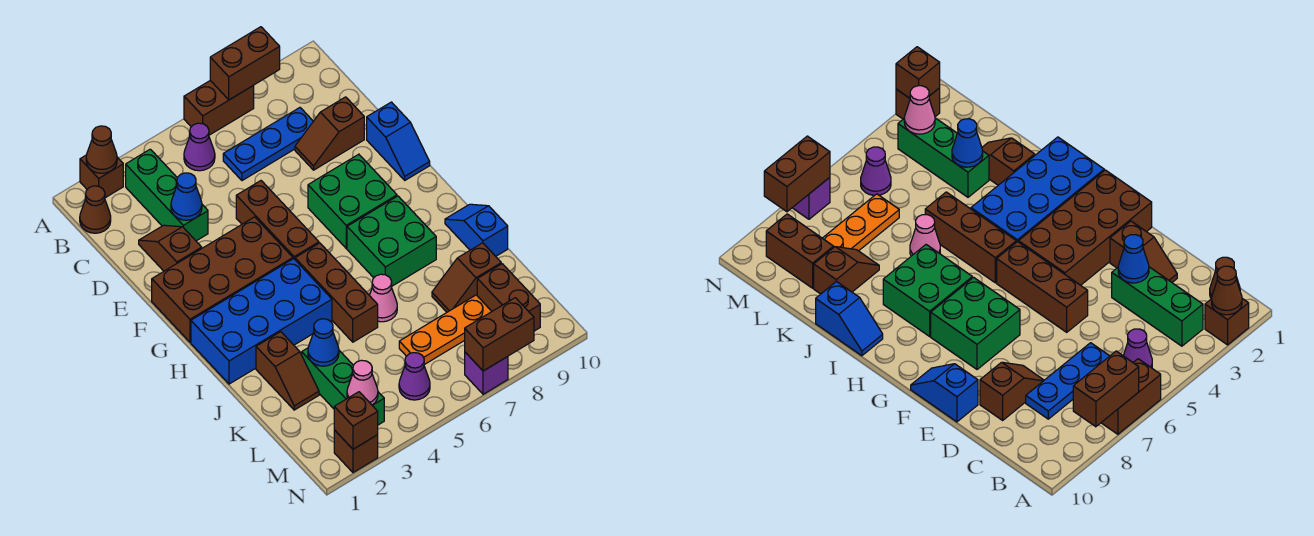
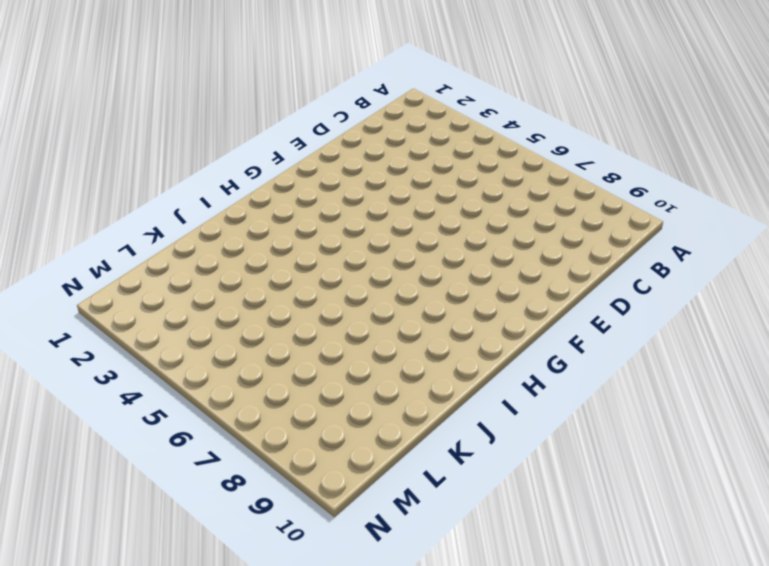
none -> brown brick A2 level 1
none -> brown brick A6:A7 level 1
none -> brown cone B1 level 1
none -> green brick B3:D3 level 1

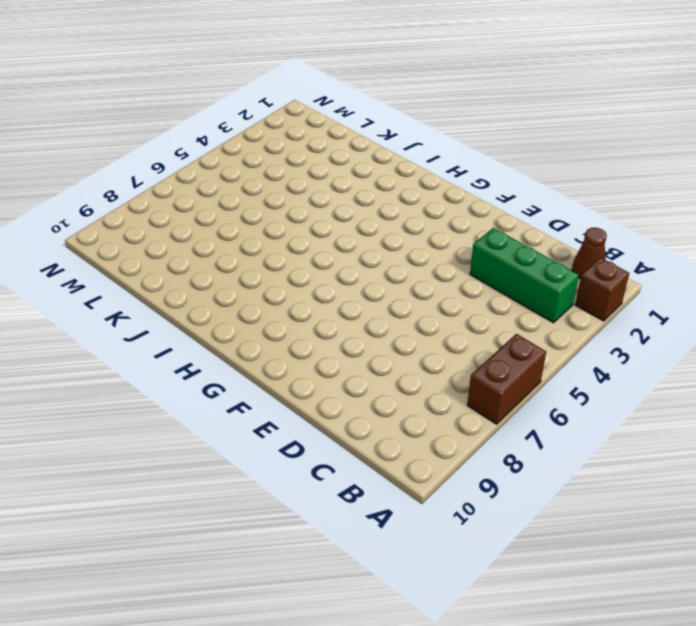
none -> purple cone B5 level 1
none -> blue plate C6:C8 level 1
none -> brown slope D2:E2 level 1 top E
none -> brown slope D8:D9 level 1 top 9

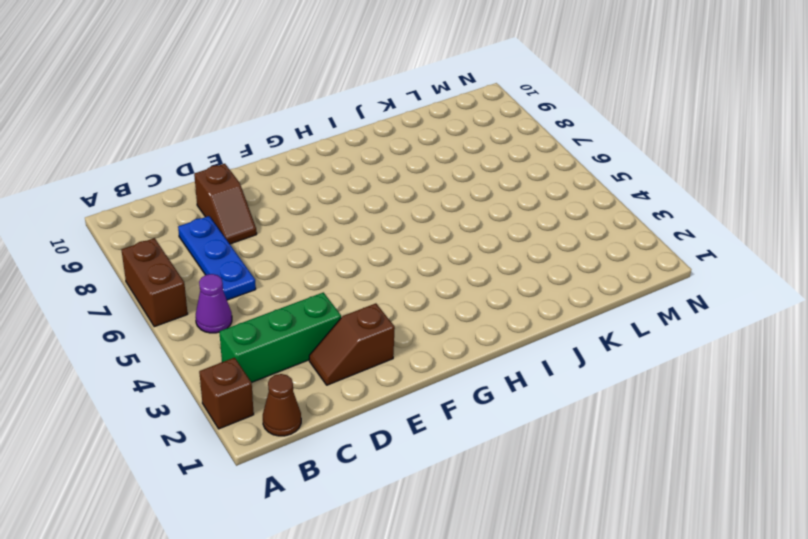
none -> brown brick E5:G5 level 1
none -> blue slope E10:F10 level 1 top E
none -> brown brick F1:G4 level 1
none -> green brick F7:G8 level 1

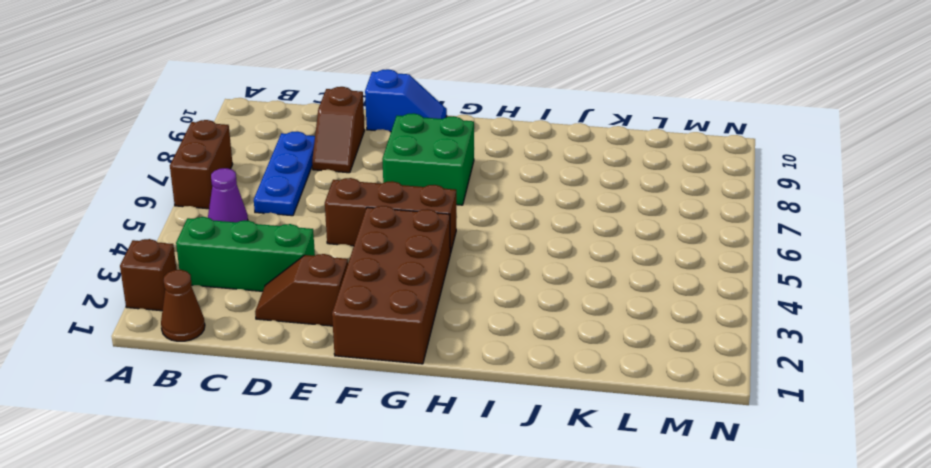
none -> blue brick H1:I4 level 1
none -> brown brick H5:J5 level 1
none -> green brick H7:I8 level 1
none -> blue slope I10:J10 level 1 top J

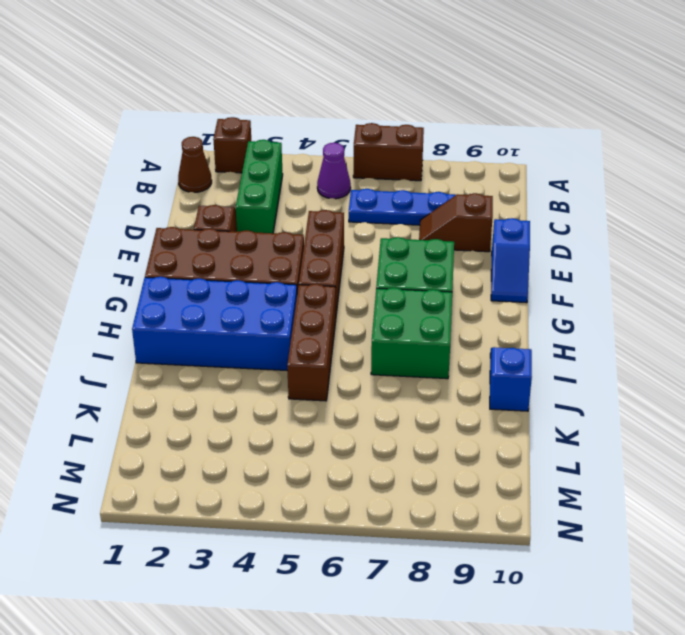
none -> brown slope J2:K2 level 1 top J
none -> pink cone J6 level 1
none -> green brick K3:M3 level 1
none -> brown slope K8:K9 level 1 top 9

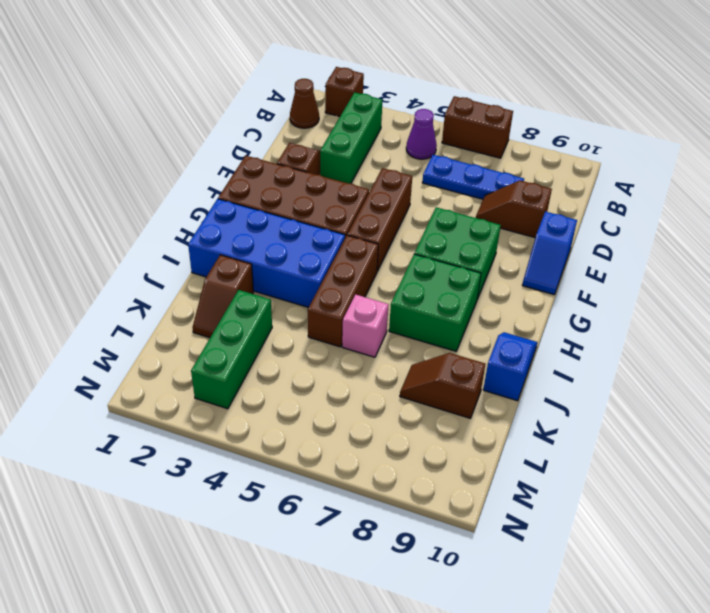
pink brick J6 level 1 -> pink cone J6 level 1
none -> orange plate L6:L8 level 1
none -> brown brick L9:M9 level 1
none -> purple cone M5 level 1
none -> brown brick N2 level 1

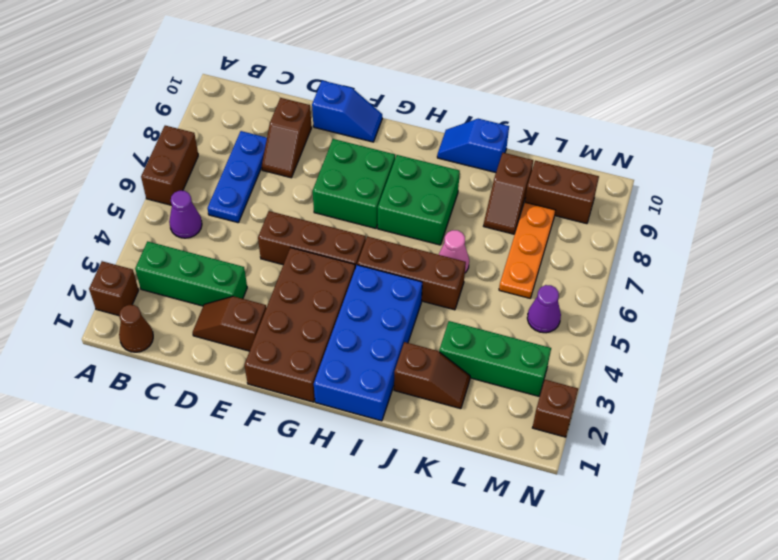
none -> purple brick N7 level 1
none -> brown cone A2 level 2
none -> brown brick A7:A8 level 2
none -> blue cone D3 level 2

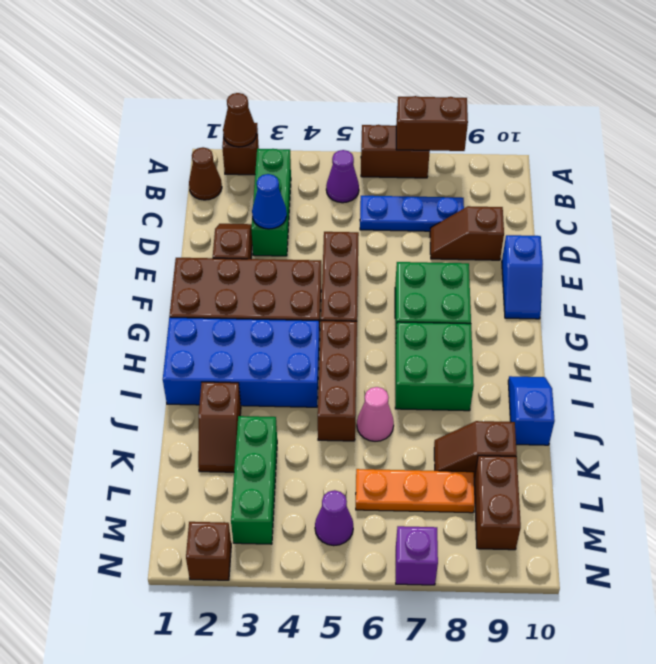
none -> blue cone K3 level 2
none -> pink cone M3 level 2
none -> brown brick N2 level 2
none -> brown brick N7:N8 level 2

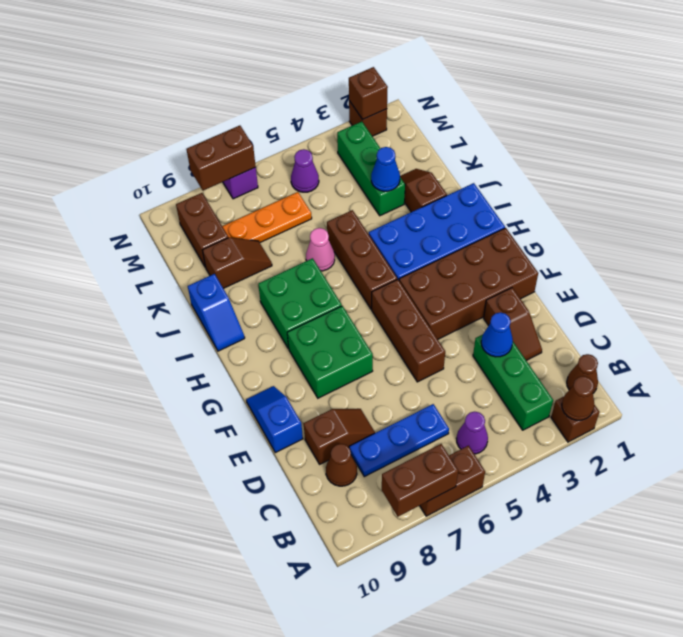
brown cone C9 level 1 -> none
none -> pink cone M3 level 2

